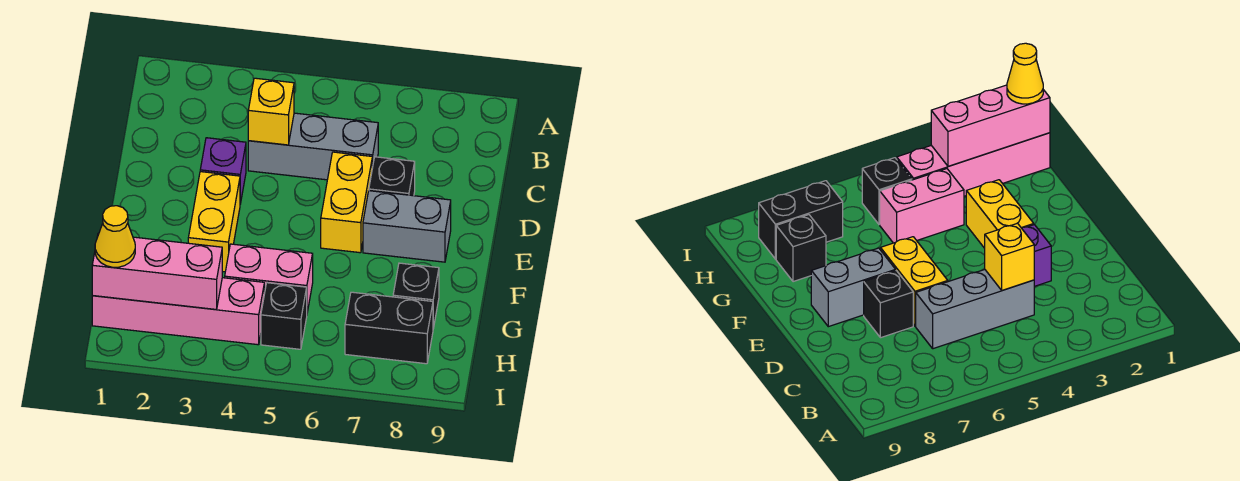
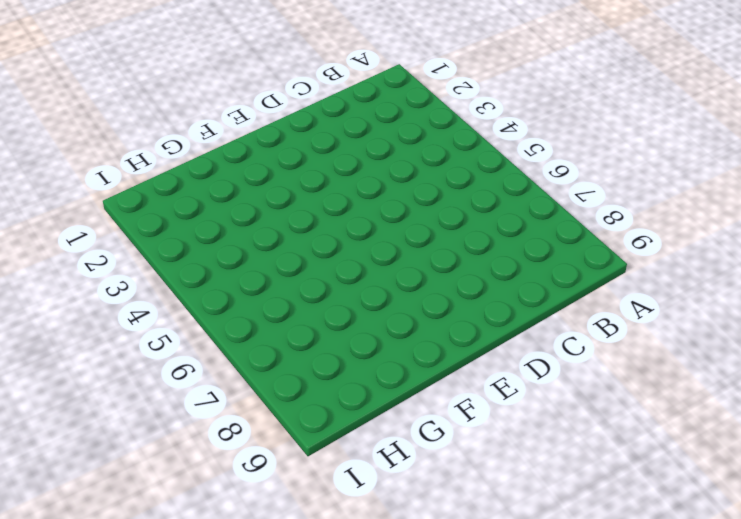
none -> grey brick C4:C6 level 1
none -> purple brick D3 level 1
none -> yellow brick D6:E6 level 1

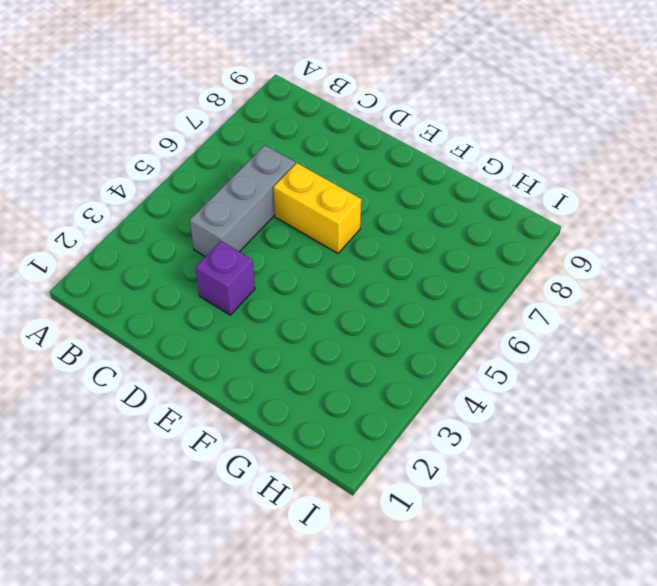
none -> black brick D7 level 1
none -> yellow brick E3:F3 level 1
none -> grey brick E7:E8 level 1

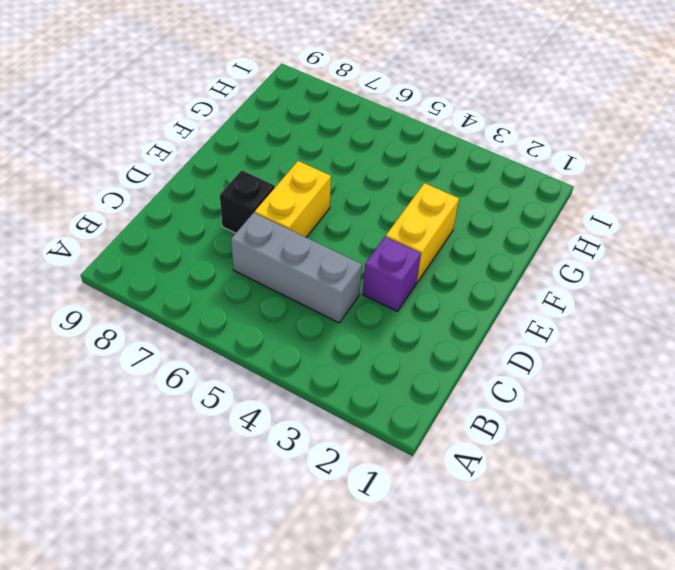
none -> grey brick E7:E8 level 1
none -> pink brick G4:G5 level 1
none -> black brick G8 level 1

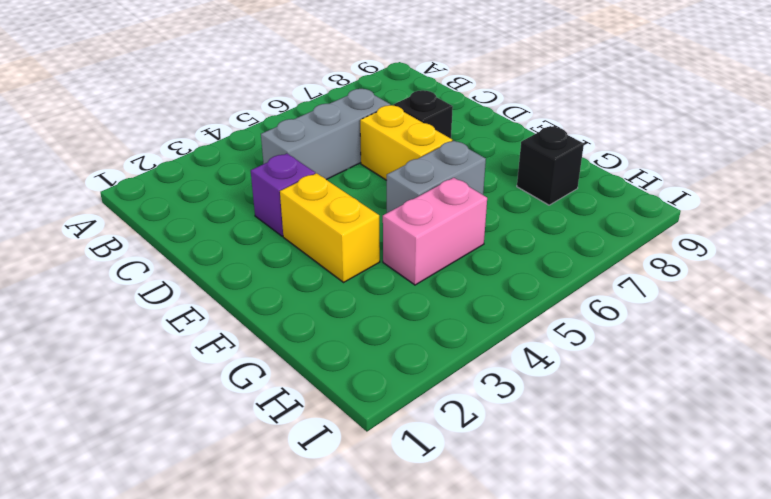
grey brick F5:F6 level 1 -> grey brick E7:E8 level 1
none -> pink brick H1:H4 level 1
none -> black brick H5 level 1
none -> black brick H7:H8 level 1

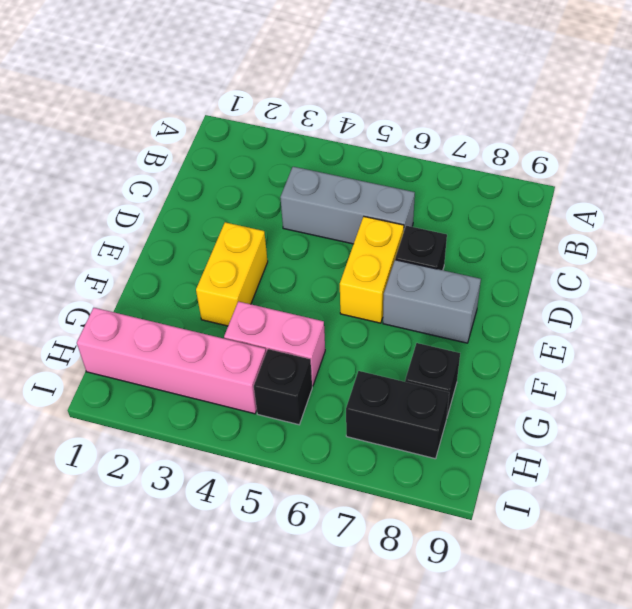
none -> purple brick D3 level 1
none -> yellow brick C4 level 2
none -> pink brick H1:H3 level 2

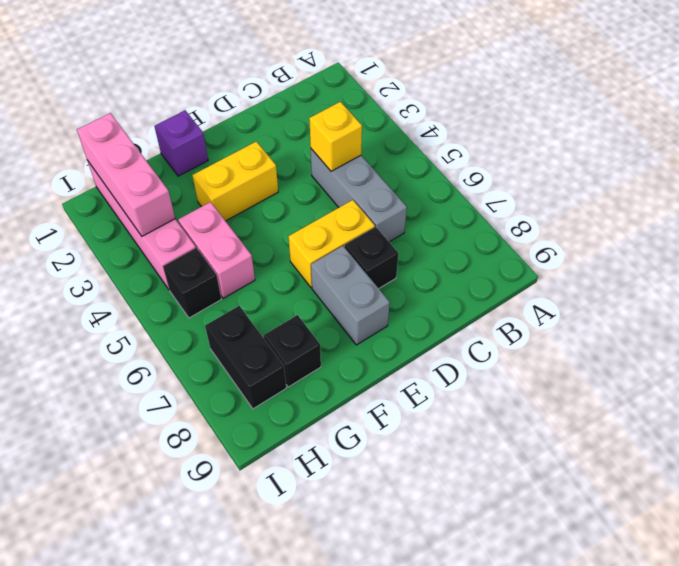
purple brick F1 level 1 -> purple brick D3 level 1
none -> yellow cone H1 level 3

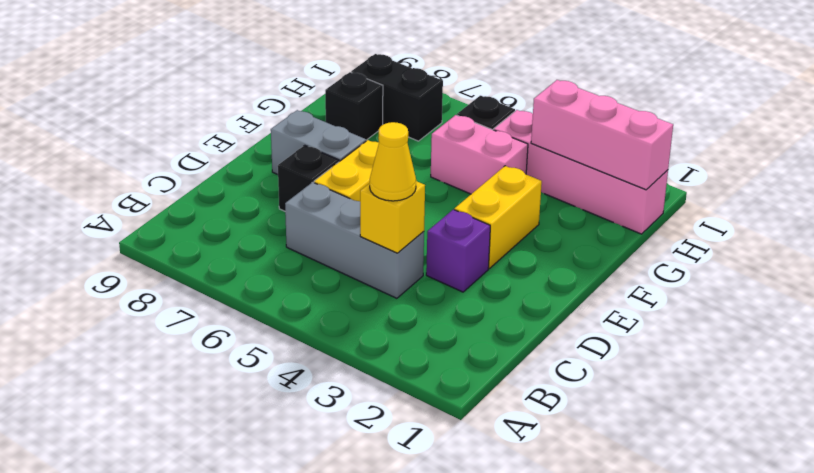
yellow cone C4 level 3 -> yellow cone H1 level 3

